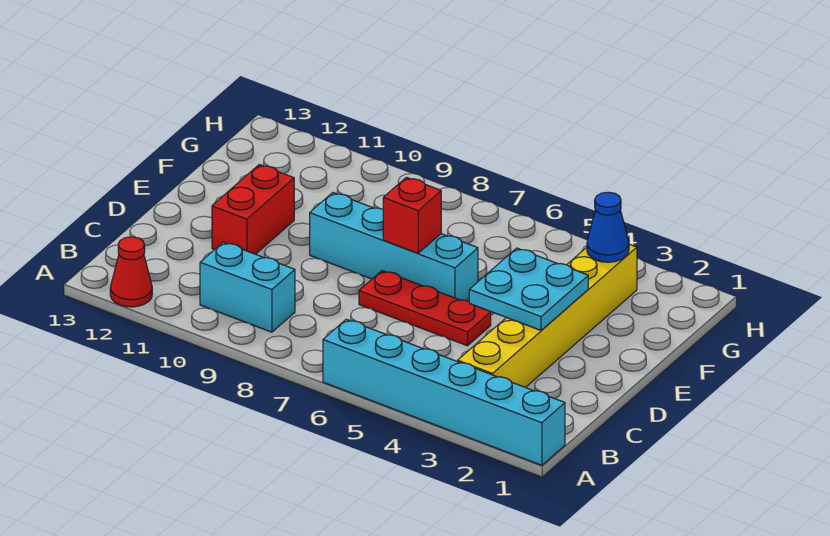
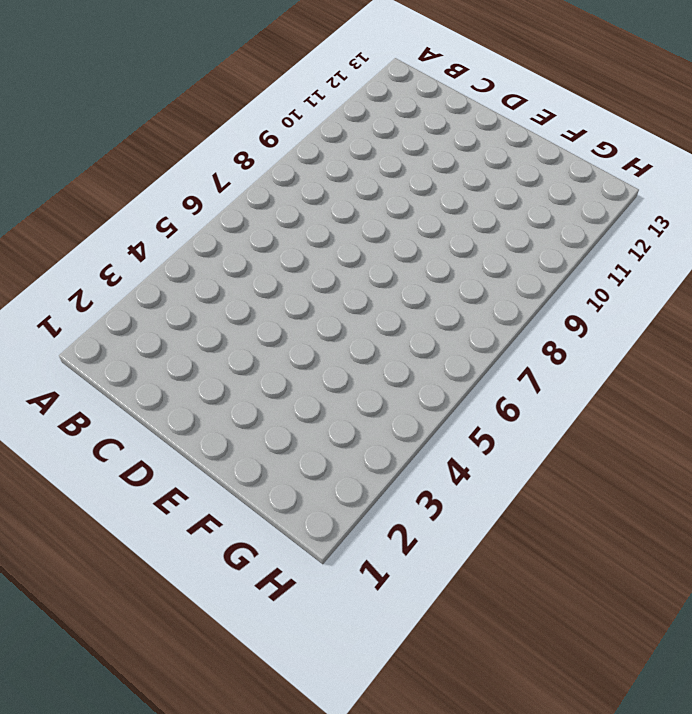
none -> cyan brick A1:A6 level 1
none -> red cone A12 level 1

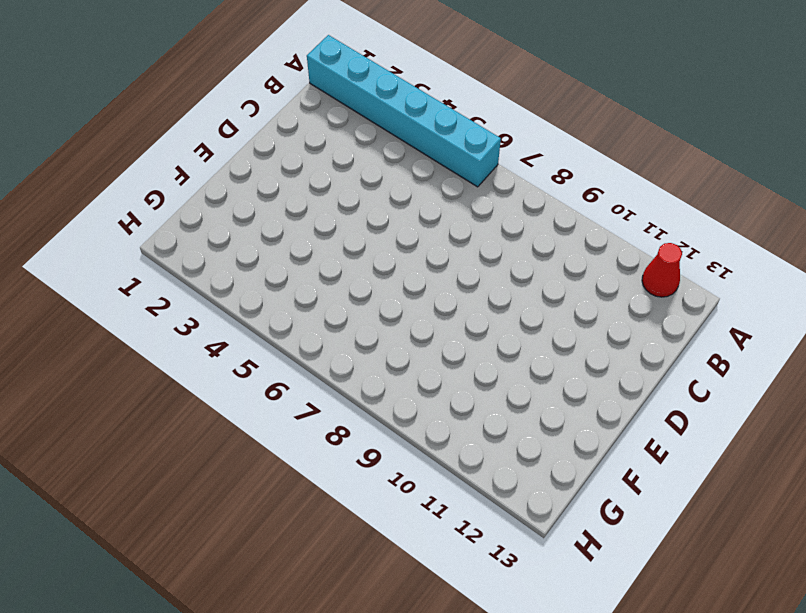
none -> yellow brick B3:G3 level 1
none -> cyan brick B9:B10 level 1

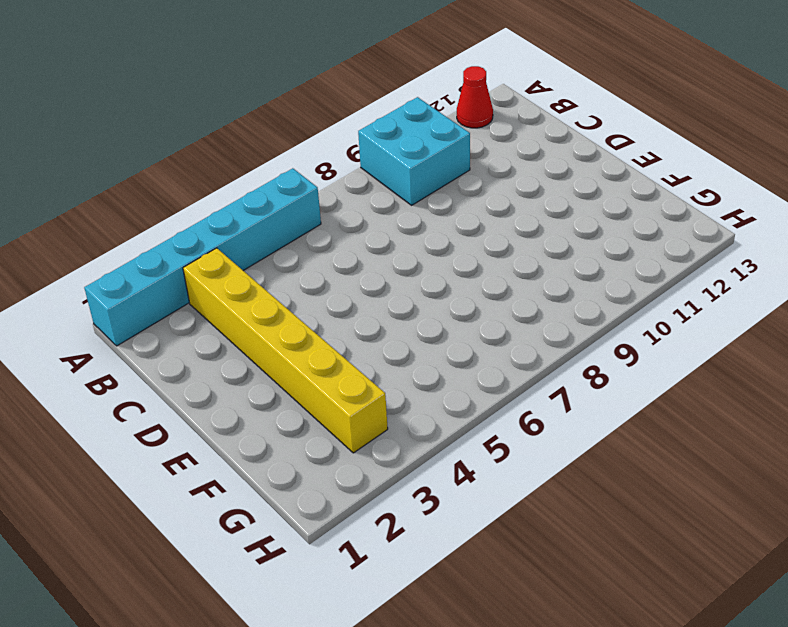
cyan brick A9:B10 level 1 -> cyan brick B9:B10 level 1
none -> red plate D5:D7 level 1
none -> red brick D11:E11 level 1

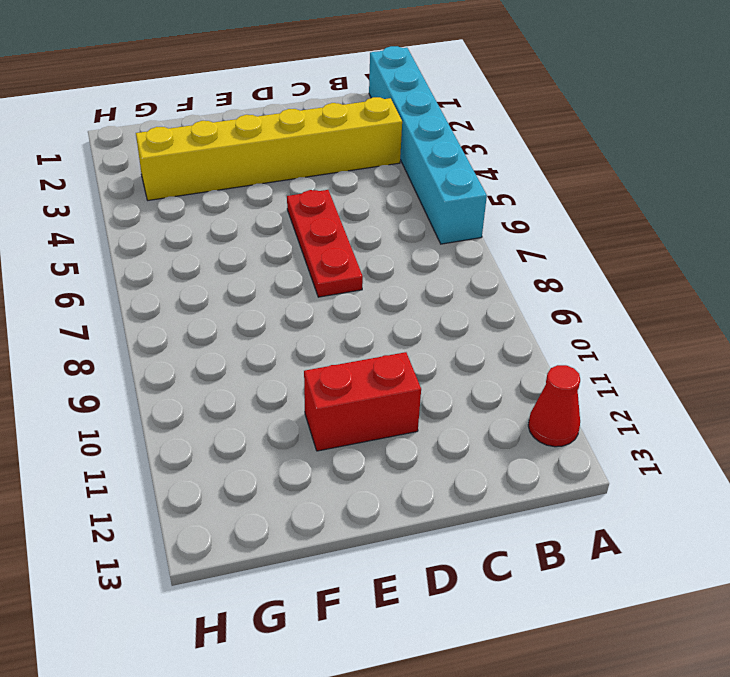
none -> cyan brick B9:B10 level 1
none -> cyan brick E6:E9 level 1

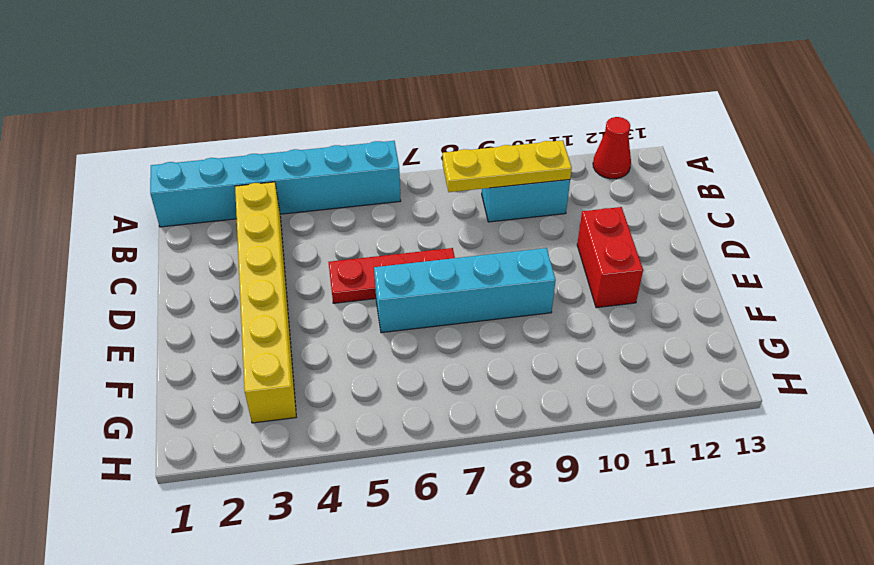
yellow plate B8:B10 level 2 -> none
none -> cyan plate D3:E4 level 2
none -> red brick E7 level 2

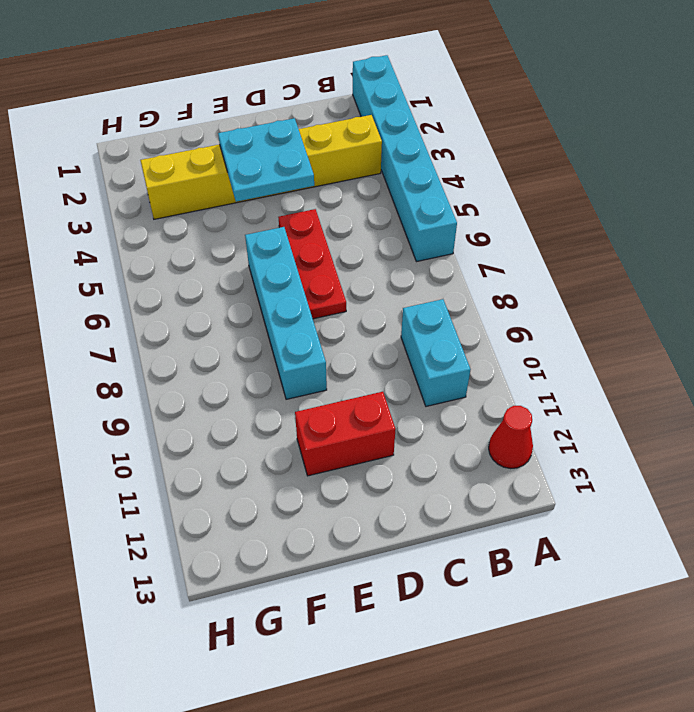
none -> red brick E7 level 2
none -> blue cone G3 level 2

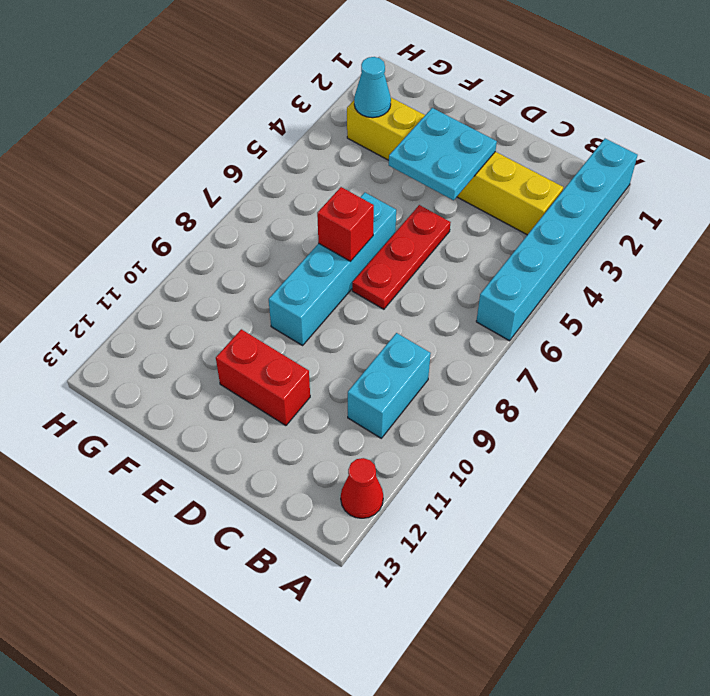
cyan cone G3 level 2 -> blue cone G3 level 2

